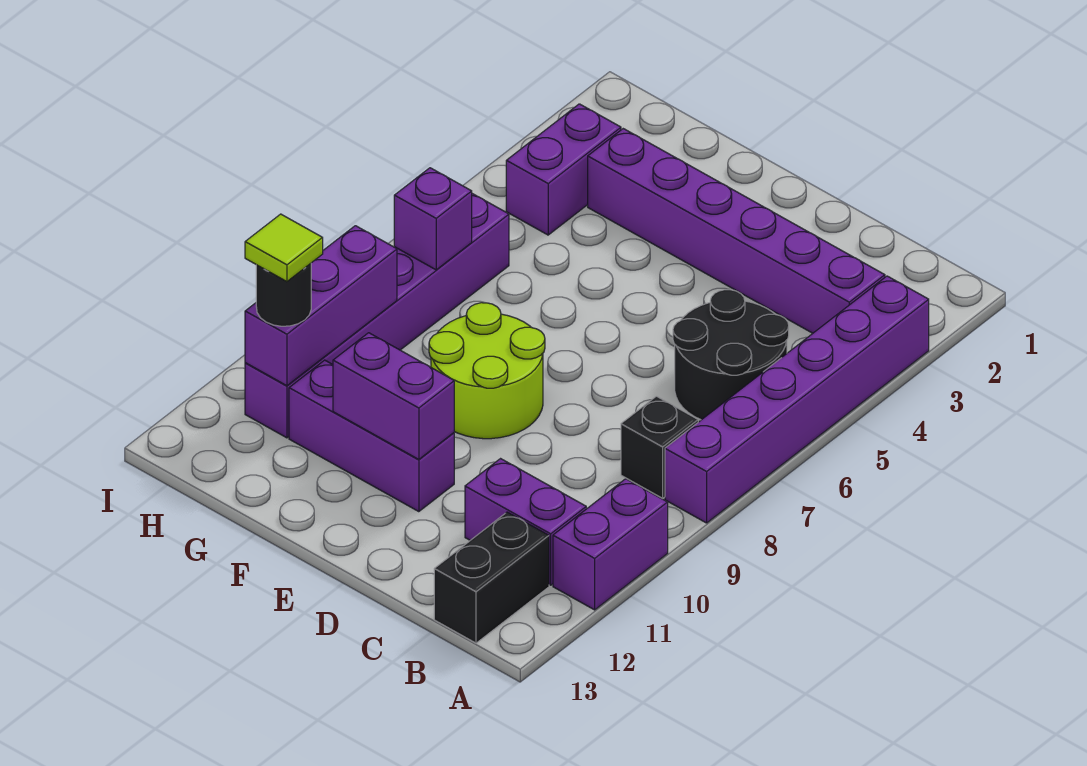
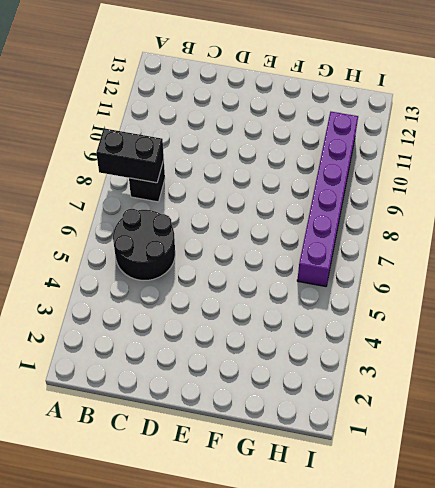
black brick A8:B8 level 2 -> black brick B12:B13 level 1
none -> purple brick A3:A8 level 1
none -> purple brick A10:A11 level 1
none -> purple brick B3:G3 level 1

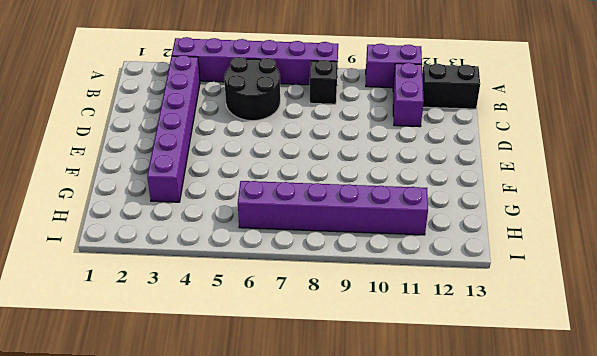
none -> lime round brick E8:F9 level 1
none -> purple brick E11:G11 level 1
none -> purple brick H3:H4 level 1

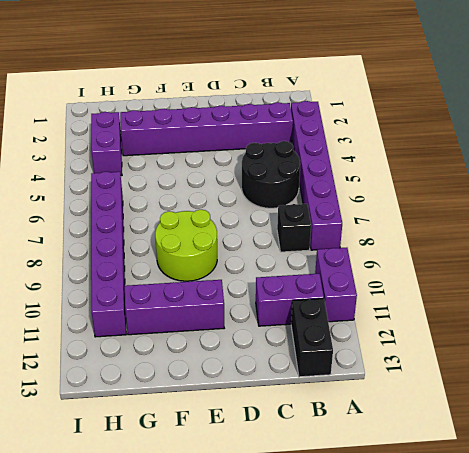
none -> purple brick E11:F11 level 2
none -> purple brick H7 level 2
none -> purple brick H9:H11 level 2

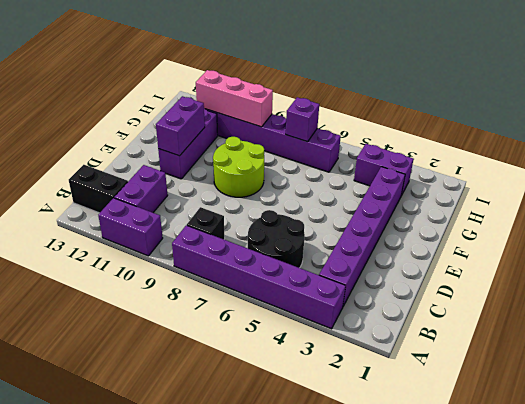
pink brick H9:H11 level 2 -> purple brick H9:H11 level 2
none -> black round brick H11 level 3
none -> lime tile H11 level 4

